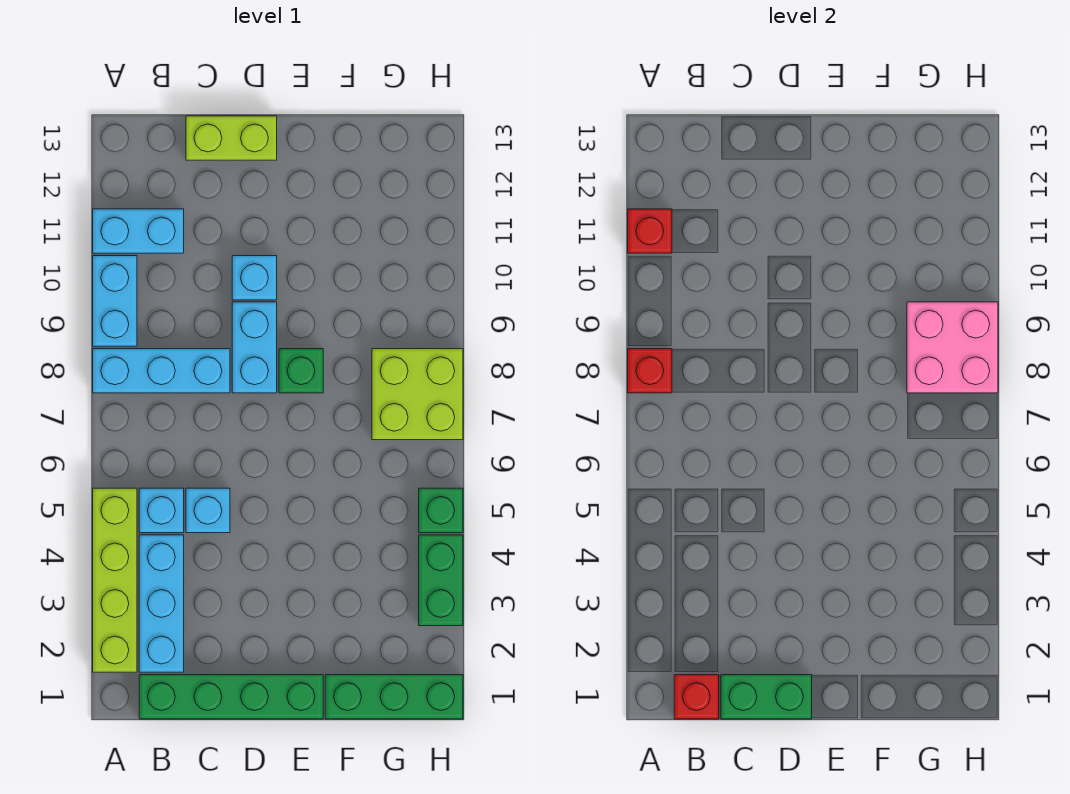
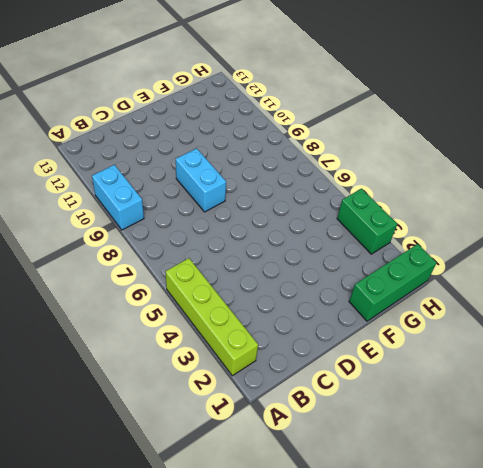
none -> cyan brick A8:C8 level 1
none -> cyan brick A11:B11 level 1
none -> green brick B1:E1 level 1

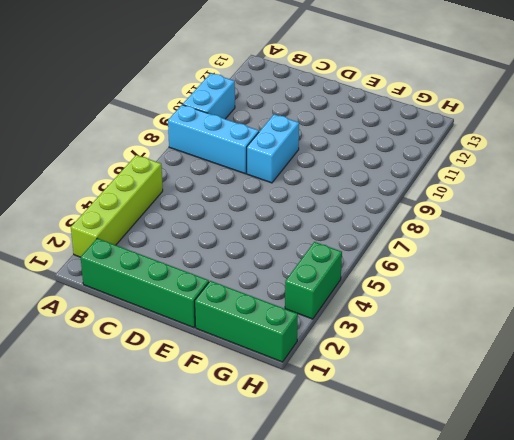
none -> cyan brick A11:B11 level 1
none -> cyan brick B2:B4 level 1
none -> cyan brick B5 level 1

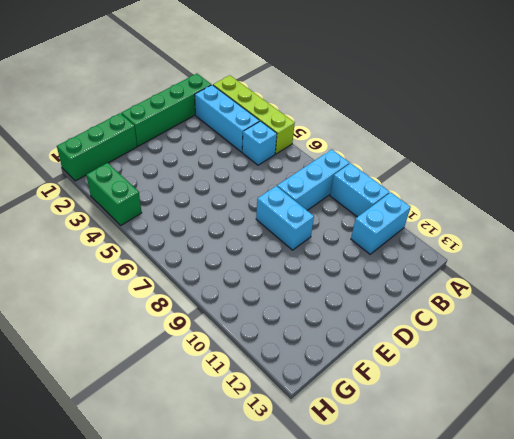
none -> cyan brick C5 level 1
none -> lime brick C13:D13 level 1
none -> cyan brick D10 level 1

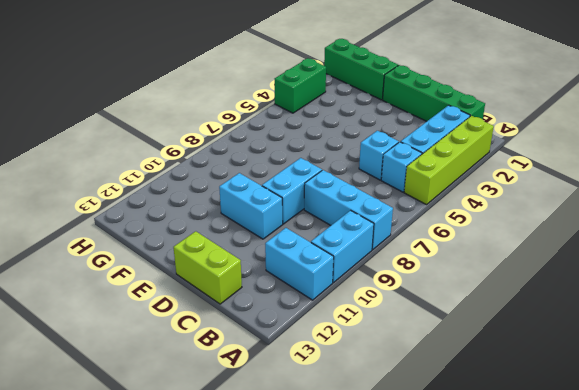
cyan brick D10:E10 level 1 -> cyan brick D10 level 1
none -> green brick E8 level 1
none -> lime brick G7:H8 level 1
none -> green brick H5 level 1

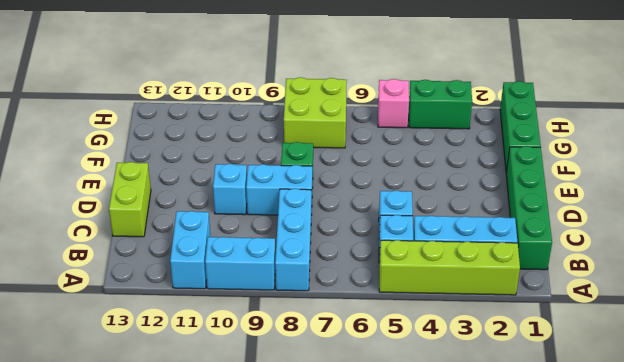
pink brick H5 level 1 -> green brick H5 level 1
none -> red brick A8 level 2
none -> red brick A11 level 2
none -> red brick B1 level 2

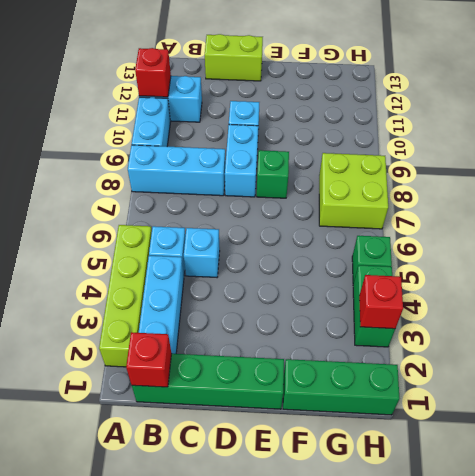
red brick H3 level 2 -> red brick A8 level 2
none -> green brick C1:D1 level 2
none -> pink brick G8:H9 level 2

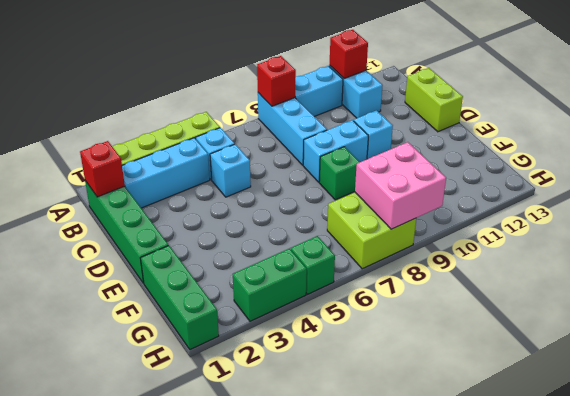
none -> green brick C1:D1 level 2

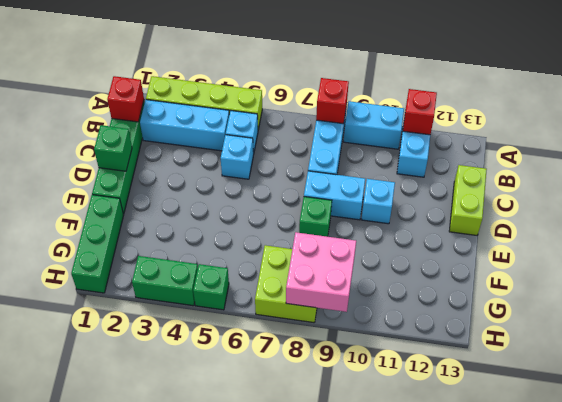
green brick D1 level 2 -> green brick C1:D1 level 2

